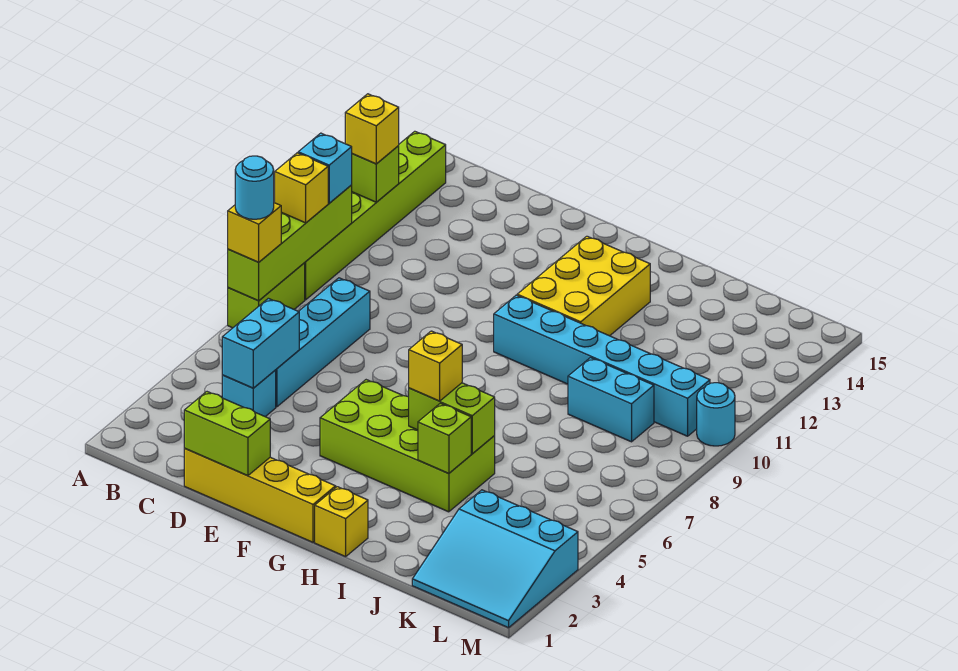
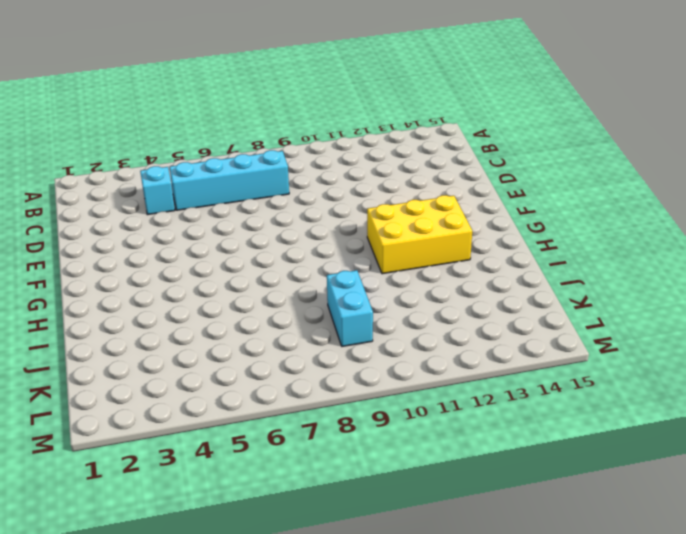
none -> lime brick A7:A8 level 1
none -> lime brick A9:A14 level 1
none -> yellow brick D1:G1 level 1

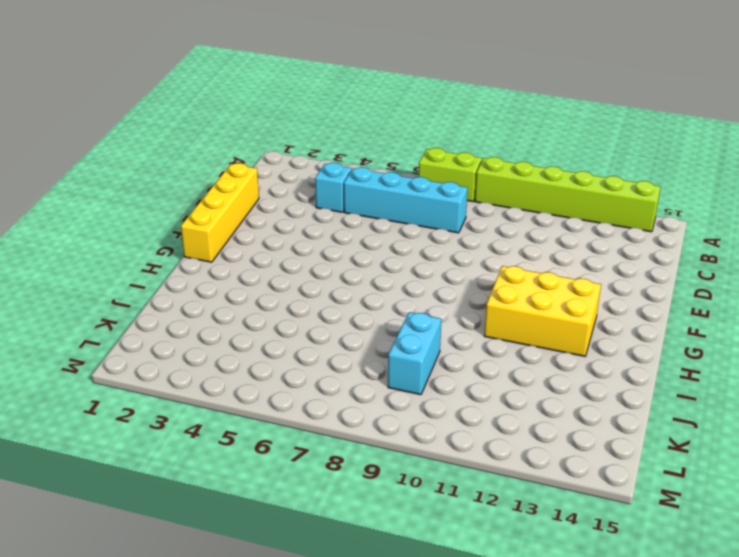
none -> lime brick F4:I5 level 1
none -> cyan brick G10:L10 level 1
none -> yellow brick H1 level 1

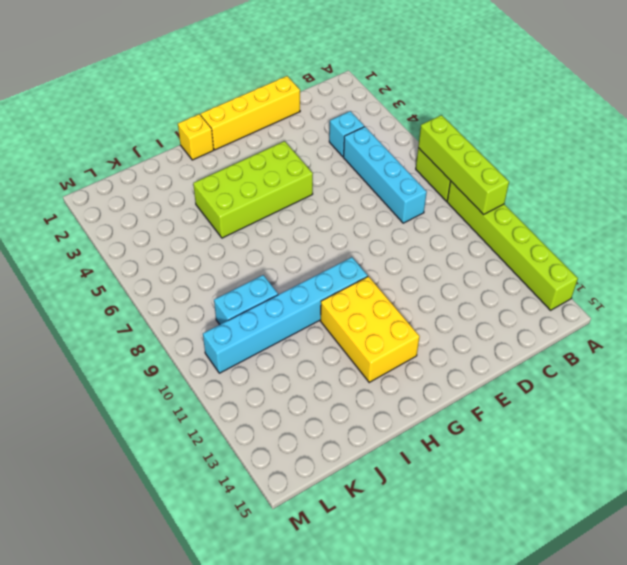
none -> cyan slope K1:M3 level 1 top 3
none -> cyan round brick M10 level 1
none -> lime brick A12 level 2

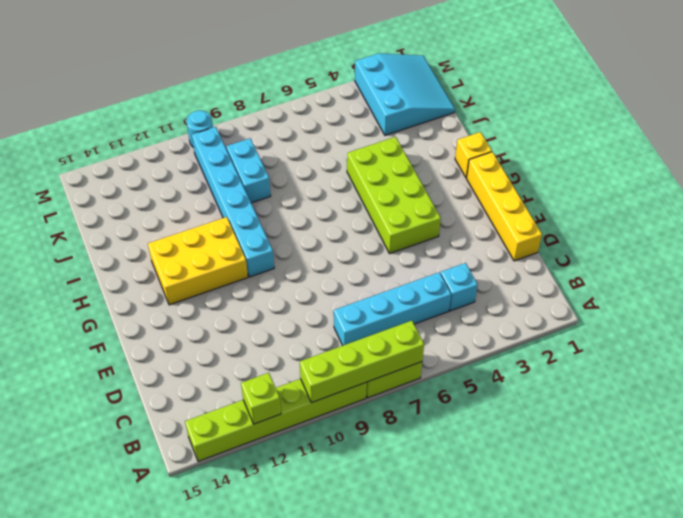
none -> cyan brick C4:C5 level 2
none -> lime brick D1:E1 level 2
none -> lime brick H5:I5 level 2

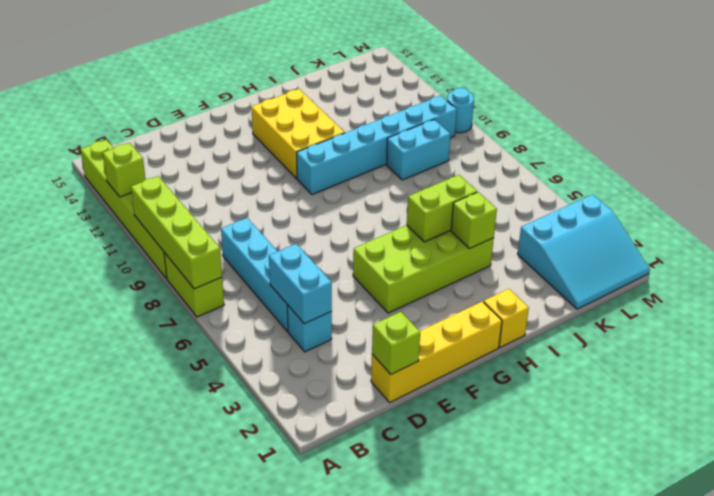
lime brick D1 level 2 -> lime brick D1:E1 level 2
none -> yellow brick A7 level 3
none -> yellow brick A9 level 3
none -> cyan brick A10 level 3

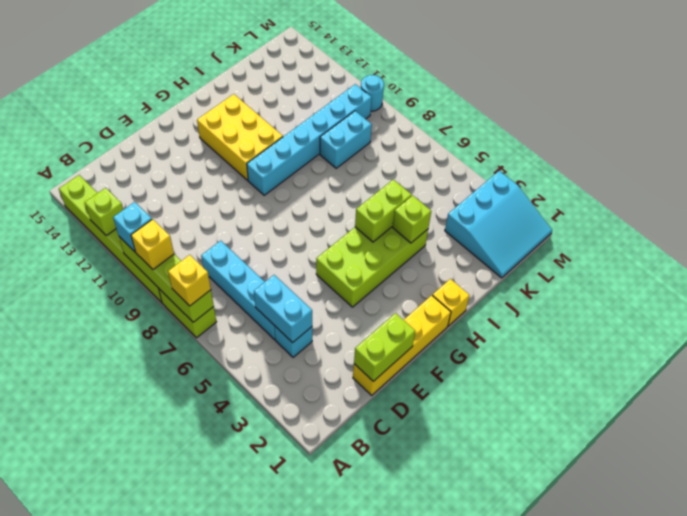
none -> yellow brick A12 level 3
none -> yellow brick H5 level 3
none -> cyan round brick A7 level 4

